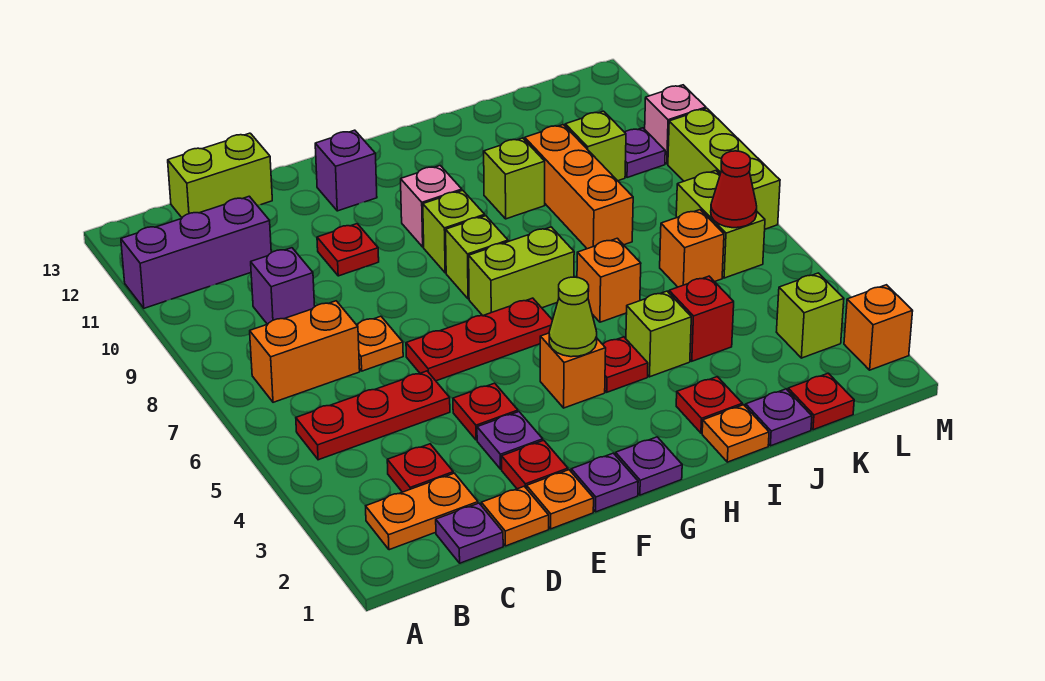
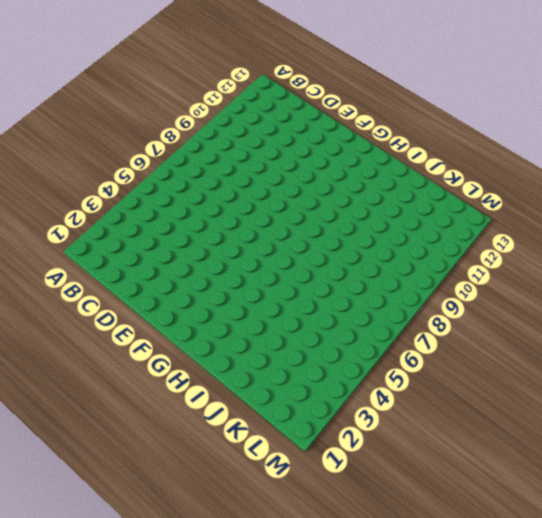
none -> purple brick A11:C11 level 1
none -> orange plate B2:C2 level 1
none -> red plate B5:D5 level 1
none -> orange brick B7:C7 level 1

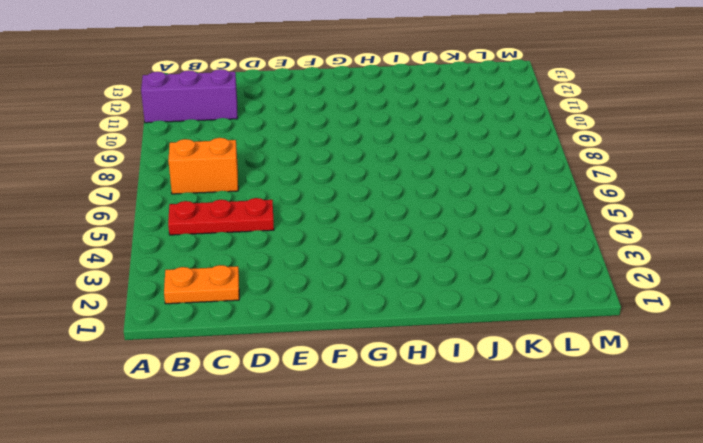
none -> purple plate C1 level 1
none -> red plate C3 level 1
none -> purple brick C9 level 1
none -> lime brick C13:D13 level 1

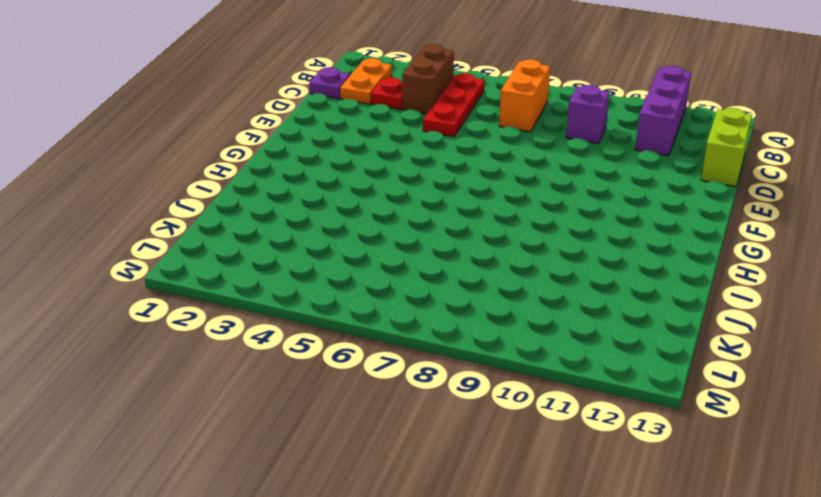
brown brick B4:C4 level 1 -> none
none -> orange plate D1 level 1
none -> orange plate D7 level 1
none -> orange plate E1 level 1
none -> red plate E2 level 1

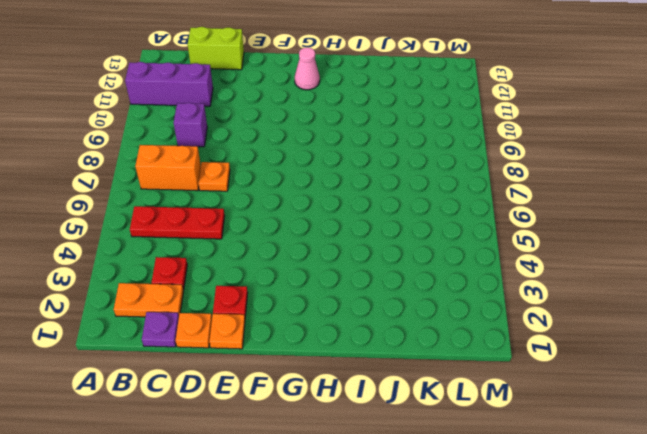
pink cone G12 level 1 -> none
none -> purple plate E3 level 1
none -> red plate E4 level 1
none -> red plate E6:G6 level 1
none -> red plate E10 level 1

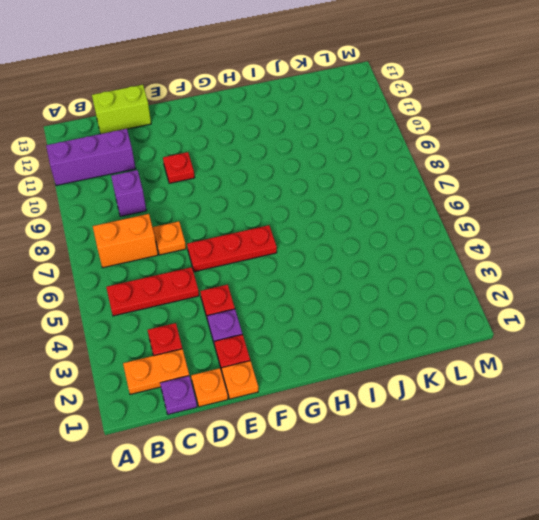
none -> purple plate F1 level 1
none -> purple brick F12 level 1
none -> purple plate G1 level 1
none -> orange brick G4 level 1

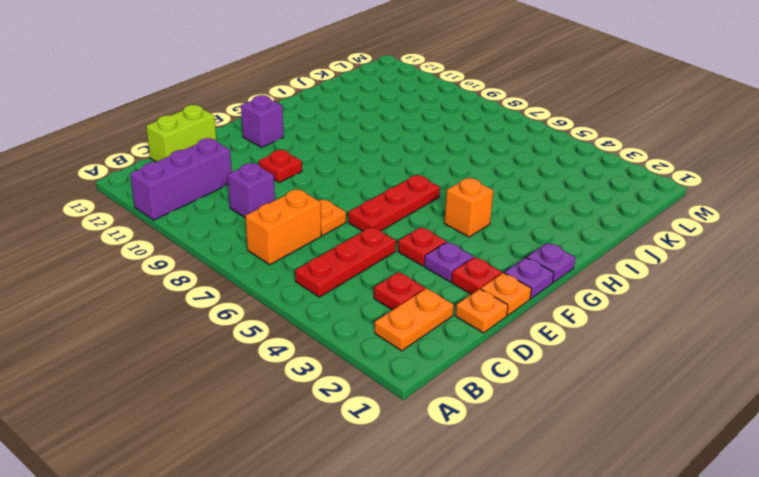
none -> purple plate C1 level 1
none -> lime brick G7:H7 level 1
none -> lime brick G8 level 1
none -> lime brick G9 level 1

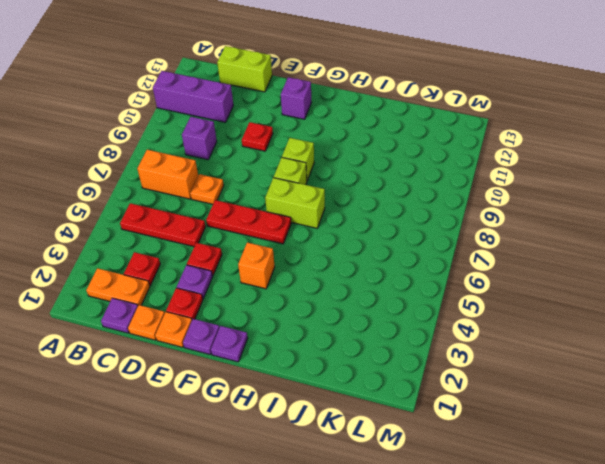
none -> pink brick G10 level 1
none -> red plate H4 level 1
none -> orange plate I1 level 1
none -> red plate I2 level 1

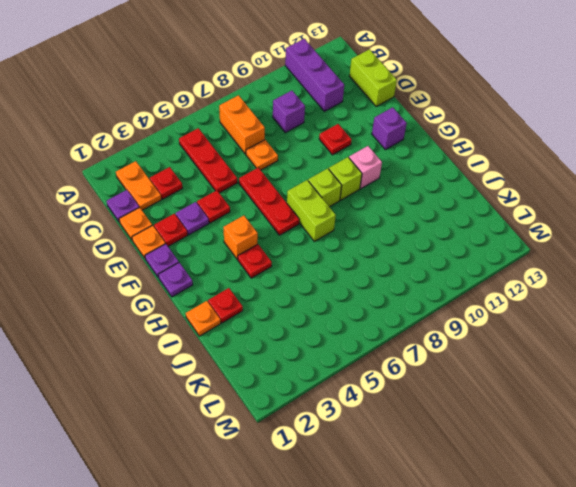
none -> lime brick I4 level 1
none -> orange brick I6 level 1
none -> lime brick I10 level 1
none -> purple plate J1 level 1

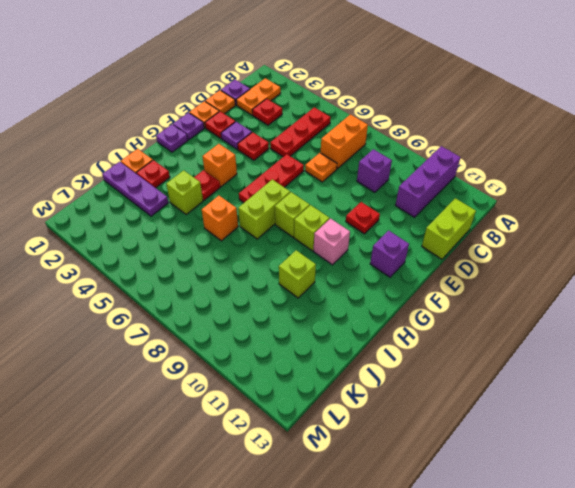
purple plate J1:J3 level 1 -> purple plate J1 level 1
none -> red brick J4 level 1
none -> orange brick J8:J10 level 1
none -> red plate K1 level 1
none -> orange brick K6 level 1

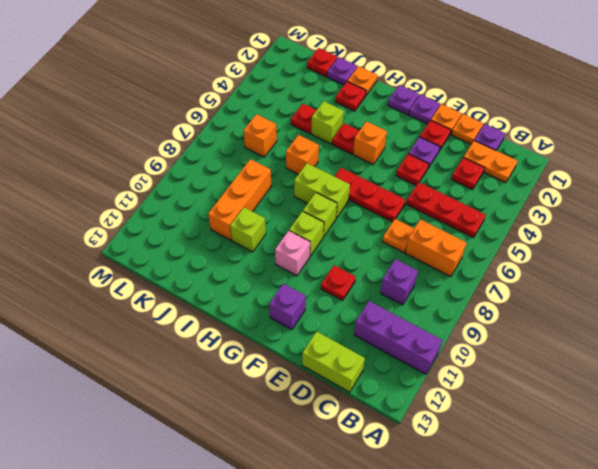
red plate J4 level 1 -> red brick J4 level 1
none -> lime brick K10 level 1
none -> lime brick L3 level 1
none -> lime brick L6:L7 level 1
none -> purple plate L10 level 1

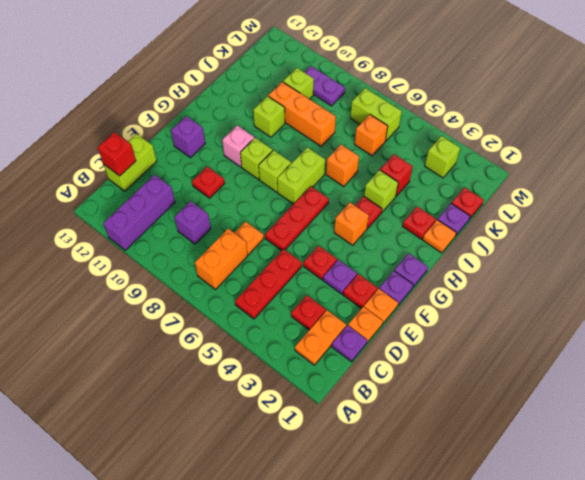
red brick C13 level 2 -> none
purple plate L9:L10 level 1 -> purple plate L10 level 1
none -> orange brick M2 level 1
none -> lime brick M7:M9 level 1
none -> pink brick M10 level 1
none -> lime cone G4 level 2

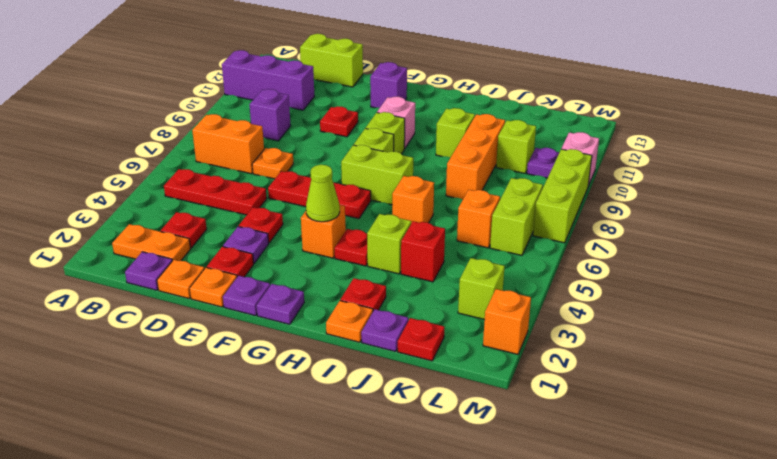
none -> red cone L6 level 2

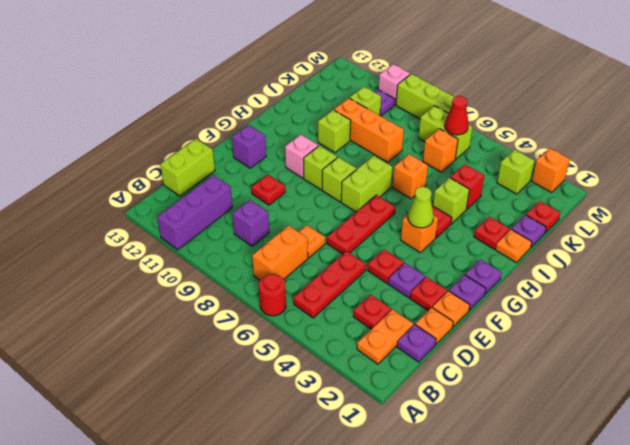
red round brick A6 level 1 -> none

